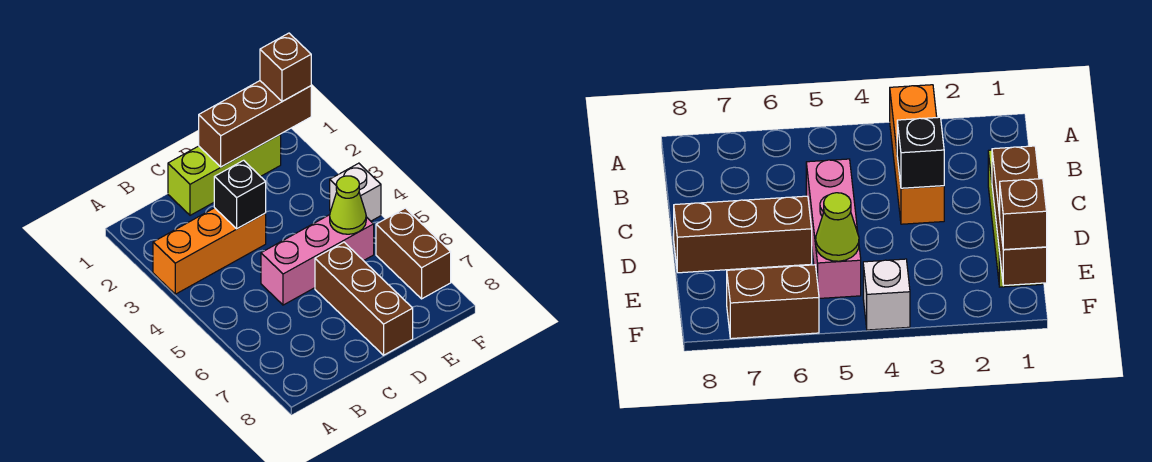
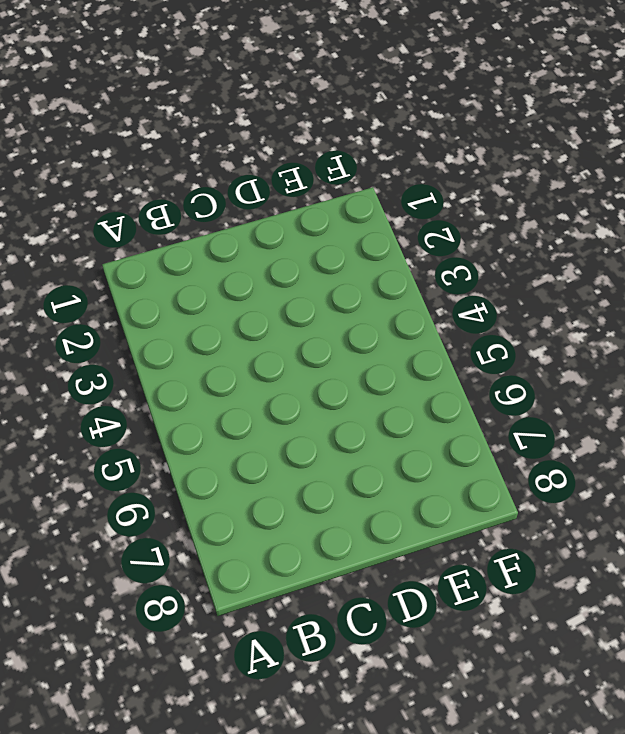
none -> orange brick A3:C3 level 1
none -> lime brick C1:E1 level 1

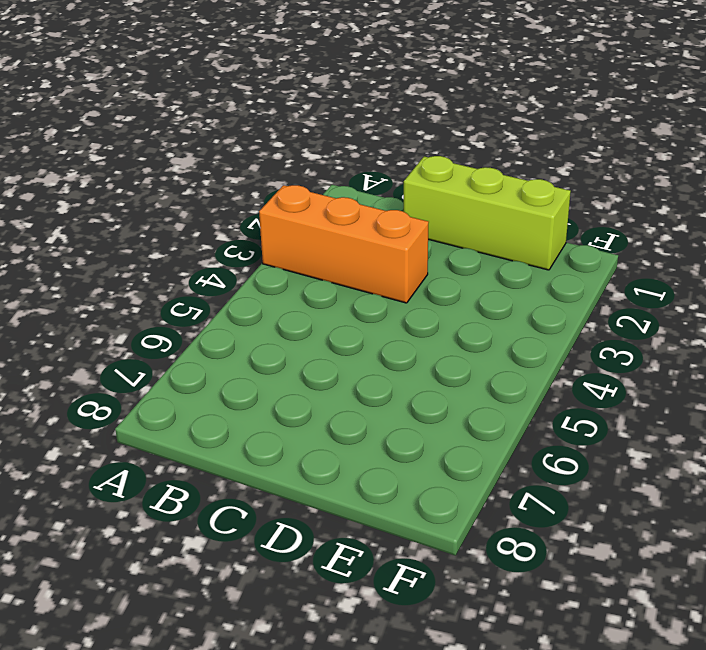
none -> pink brick C5:E5 level 1
none -> brown brick D6:D8 level 1

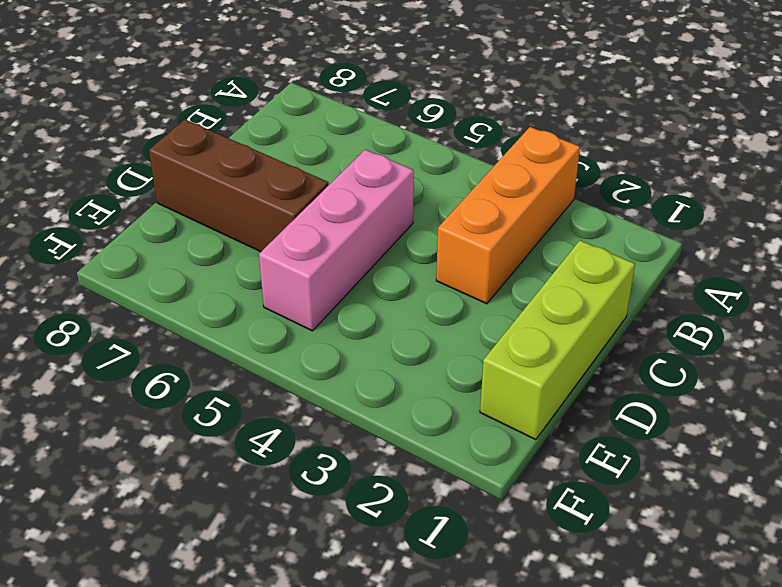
none -> white brick F4 level 1
none -> brown brick F6:F7 level 1

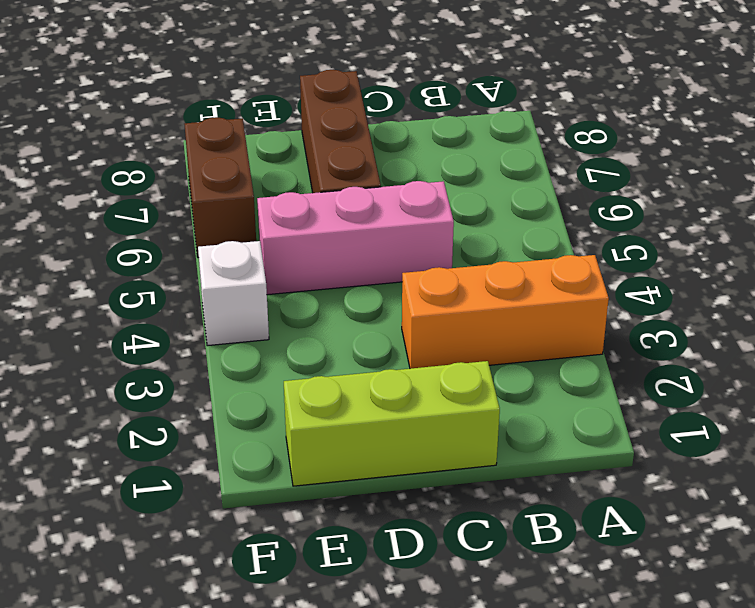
none -> black brick C3 level 2
none -> brown brick D1:F1 level 2

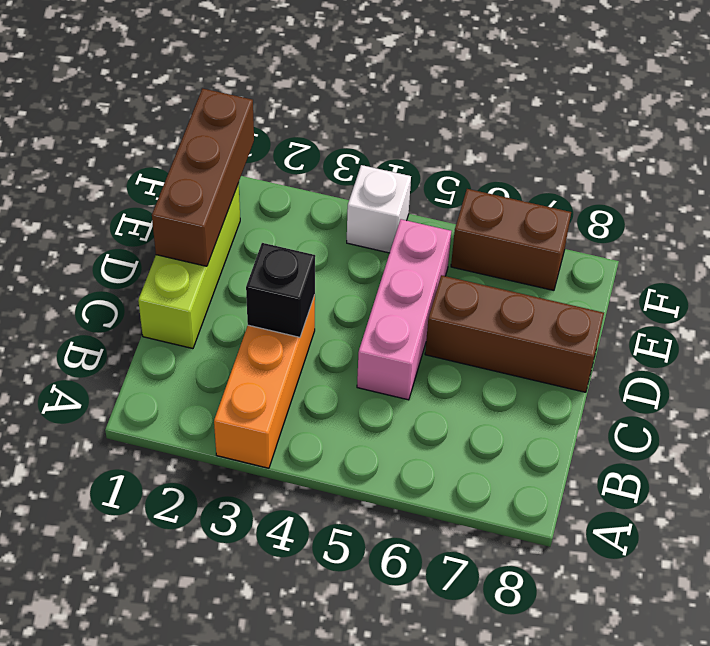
none -> lime cone E5 level 2
none -> brown brick F1 level 3

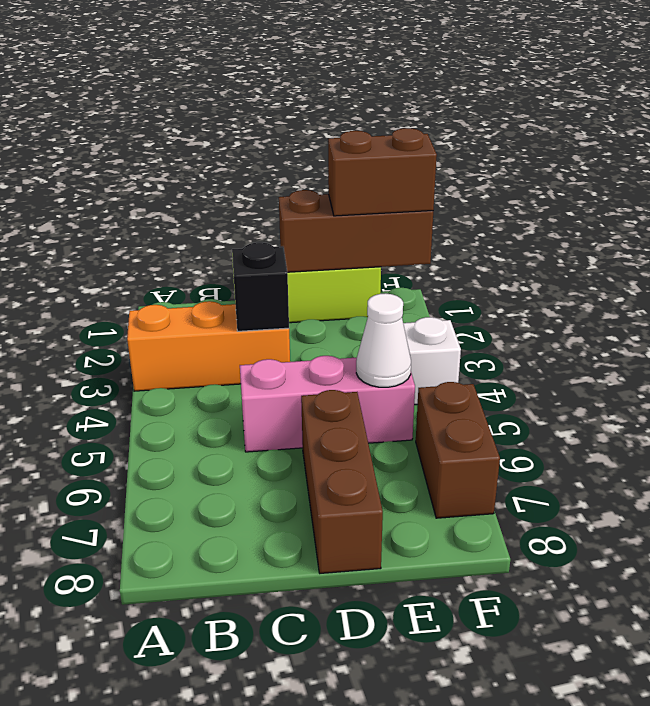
brown brick E1:F1 level 3 -> brown brick F1 level 3
white cone E5 level 2 -> lime cone E5 level 2

